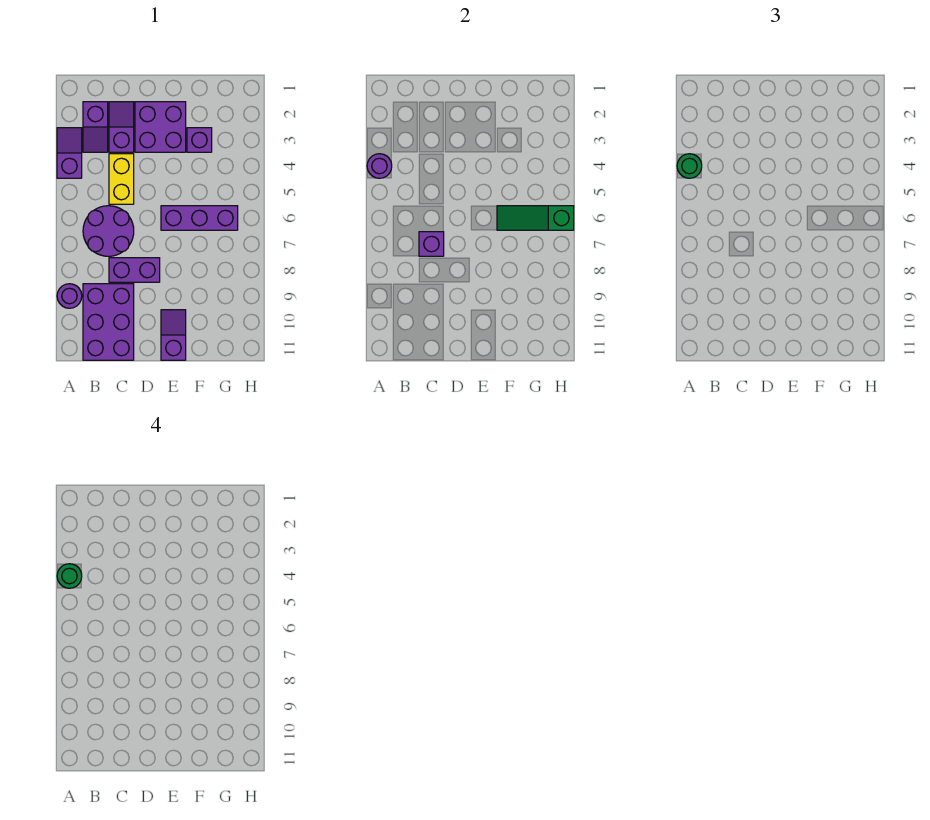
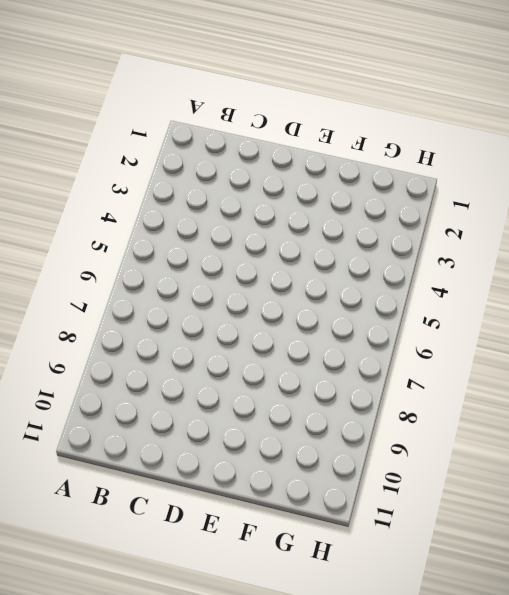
none -> purple slope A3:A4 level 1 top 4
none -> purple round brick A9 level 1
none -> purple slope B2:B3 level 1 top 2

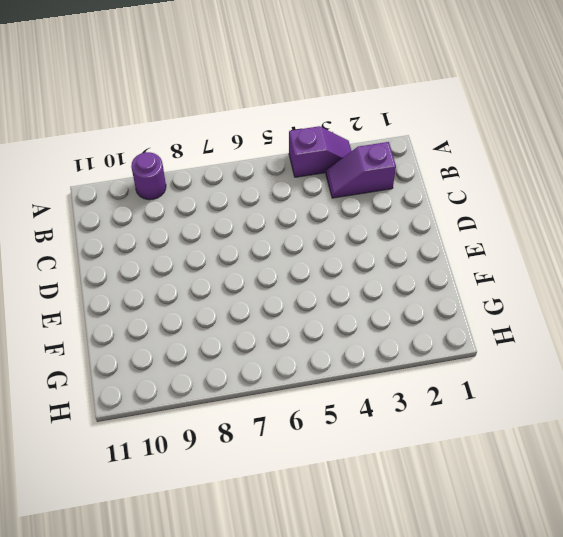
none -> purple round brick B6:C7 level 1
none -> purple brick B9:C11 level 1
none -> purple slope C2:C3 level 1 top 3

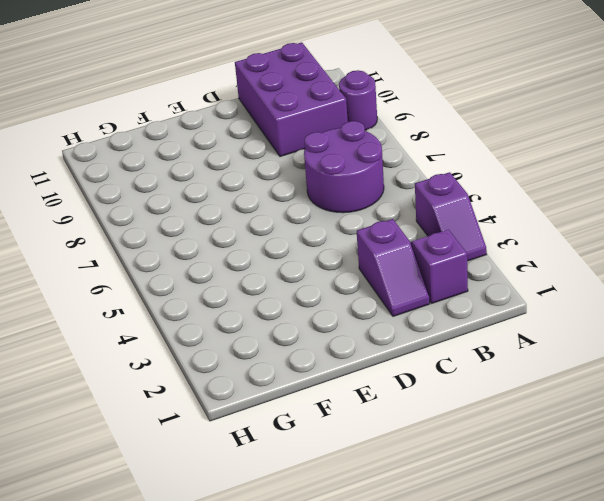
none -> yellow brick C4:C5 level 1
none -> purple brick C8:D8 level 1
none -> purple brick D2:E3 level 1

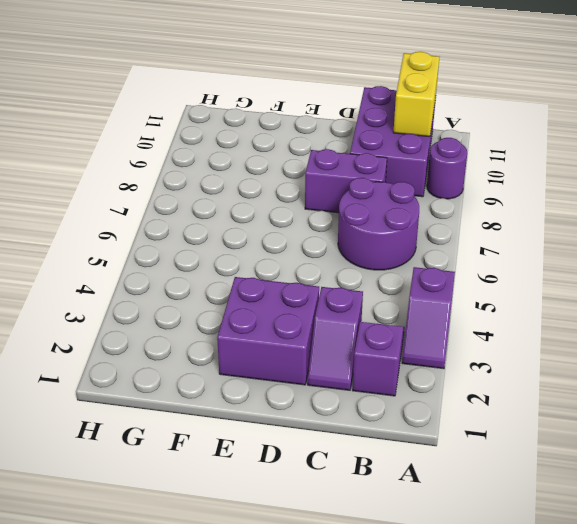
yellow brick B10:B11 level 2 -> yellow brick C4:C5 level 1
none -> purple brick E6:G6 level 1
none -> purple slope E10:E11 level 1 top 11
none -> purple brick F3 level 1

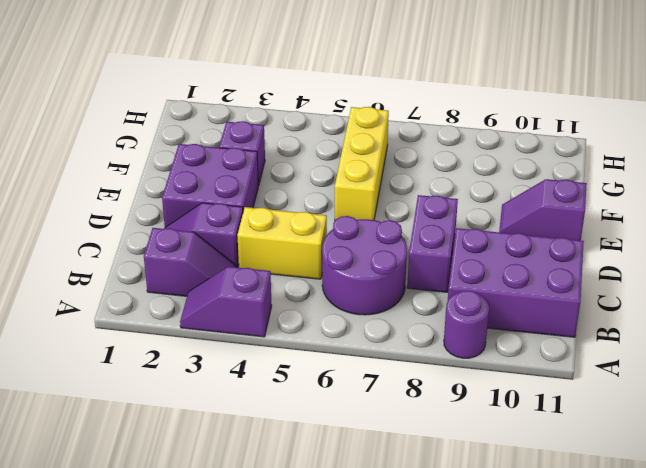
yellow brick E6:G6 level 1 -> purple brick E6:G6 level 1
none -> purple round brick A4 level 2
none -> purple brick C7 level 2
none -> green slope F6:H6 level 2 top H

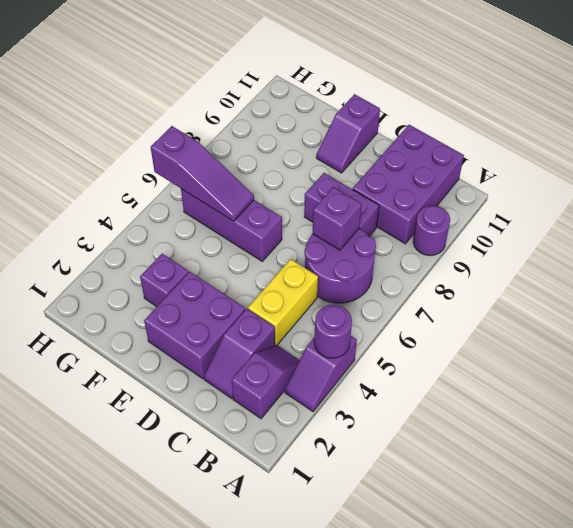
purple slope F6:H6 level 2 top H -> green slope F6:H6 level 2 top H
none -> green round brick A4 level 3
none -> green round brick A4 level 4

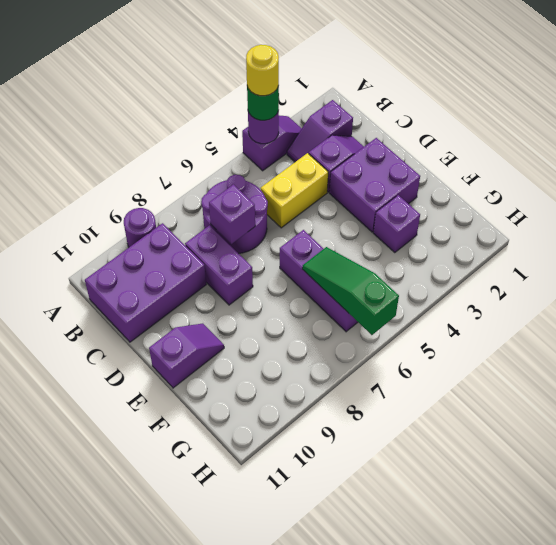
yellow round brick A4 level 4 -> green round brick A4 level 4

